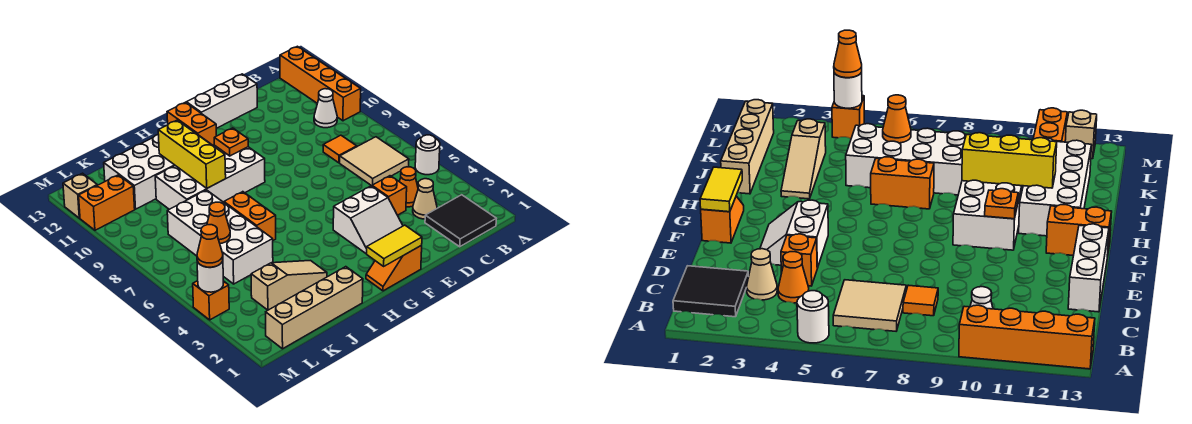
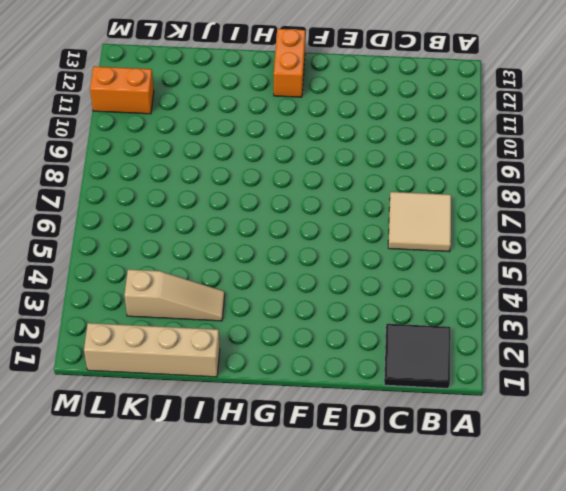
none -> white round brick A5 level 1
none -> orange brick A10:A13 level 1
none -> white cone B10 level 1

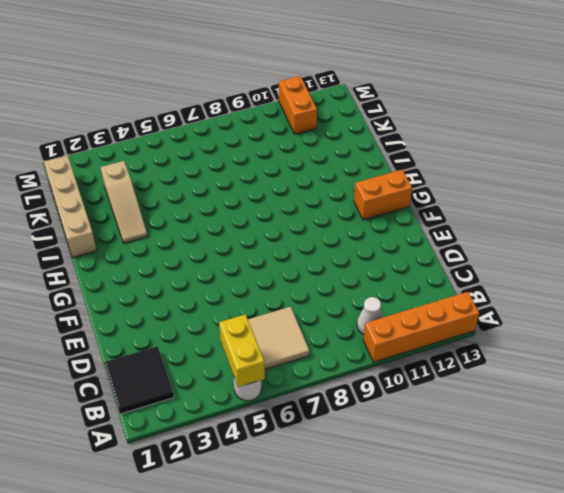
yellow brick A5:B5 level 2 -> none
none -> tan cone C3 level 1
none -> orange cone C4 level 1
none -> orange tile C8 level 1

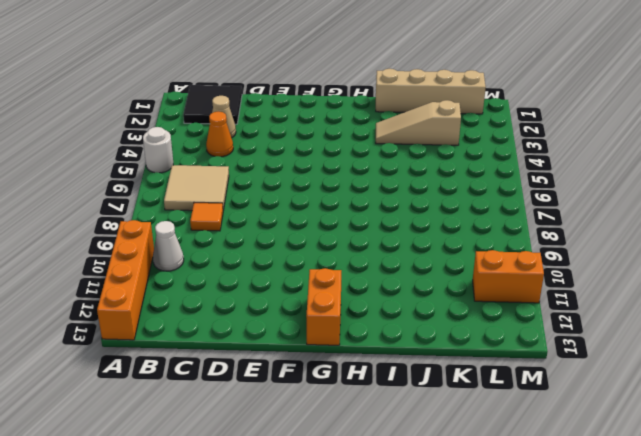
none -> orange brick D4 level 1
none -> white brick D13:F13 level 1
none -> white slope E3:F4 level 1 top 4

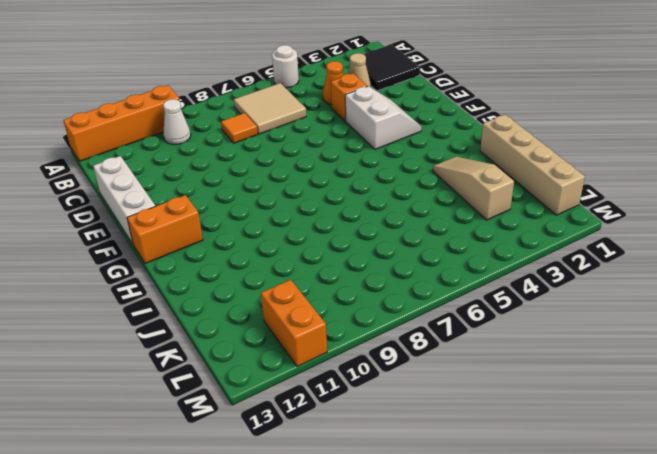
none -> orange slope F1:G1 level 1 top F
none -> white brick G9:J10 level 1
none -> white brick H11:K12 level 1

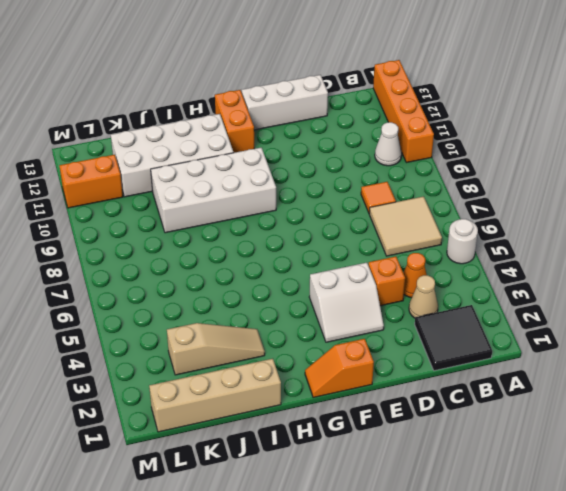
none -> orange brick I6:I7 level 1
none -> white brick J5:K8 level 1
none -> orange brick M4 level 1

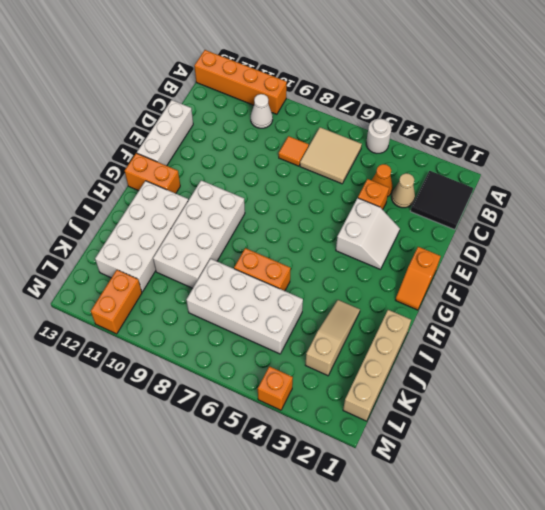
none -> tan brick M12 level 1
none -> yellow tile F1:G1 level 2
none -> orange plate G10 level 2

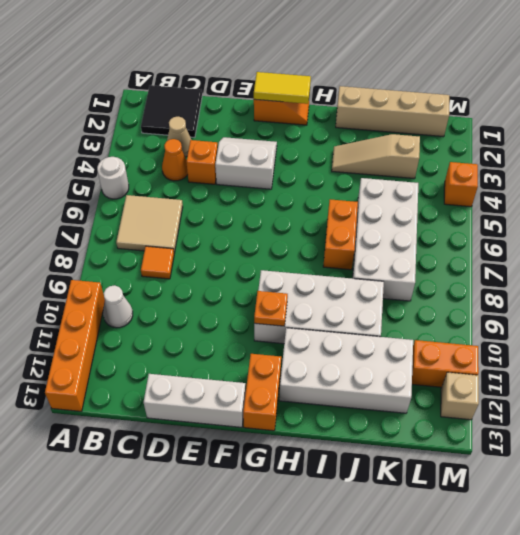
none -> yellow brick I9:I11 level 2
none -> orange cone K6 level 2
none -> white round brick M4 level 2

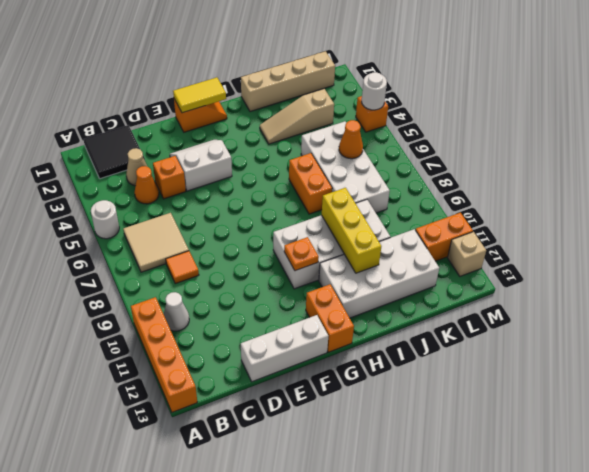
none -> orange cone M4 level 3

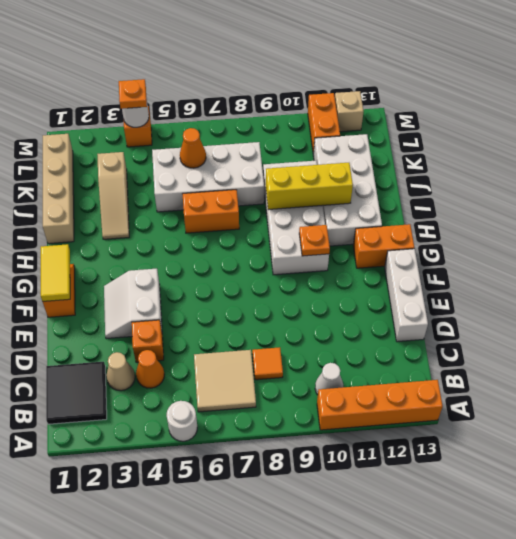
orange plate M4 level 3 -> orange cone M4 level 3

